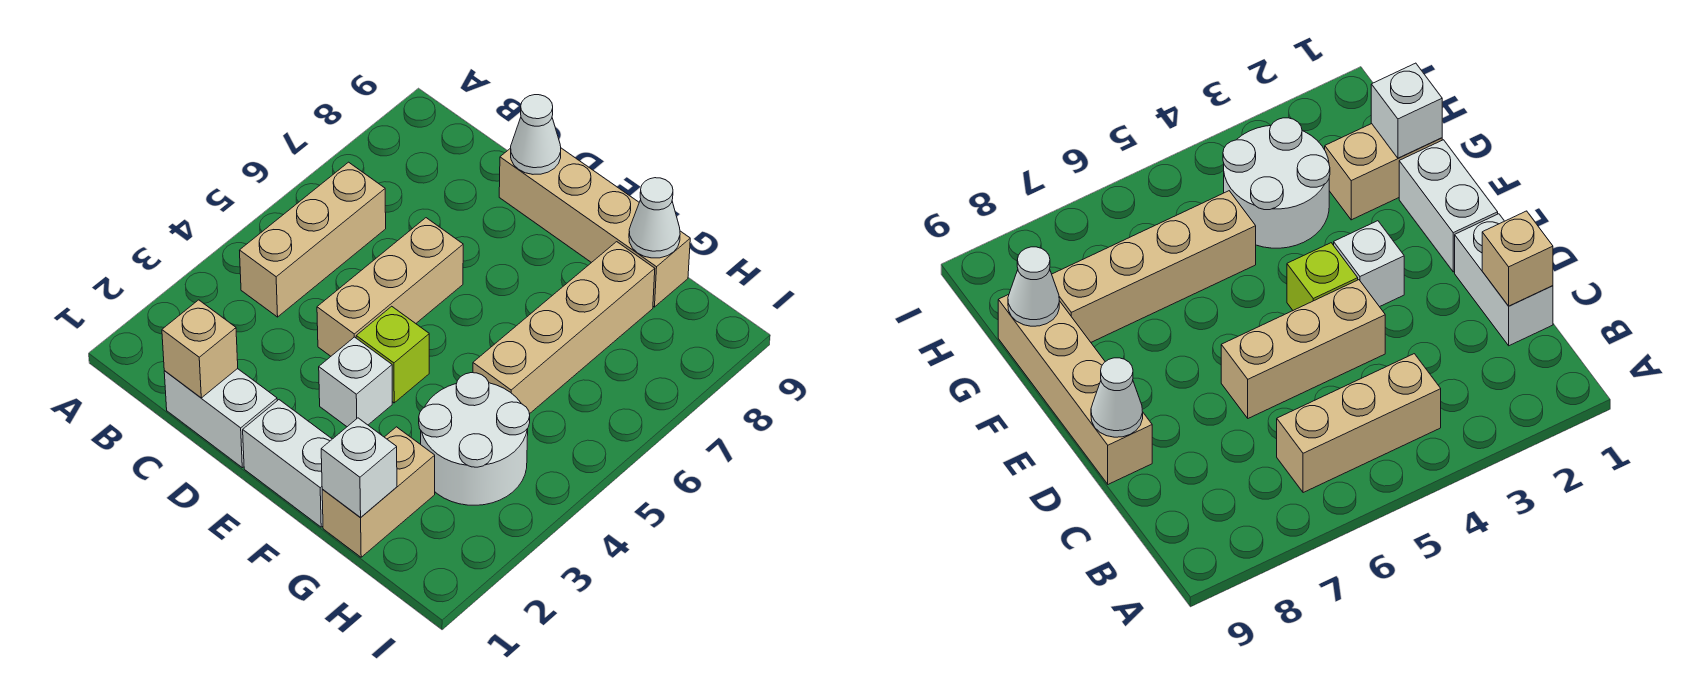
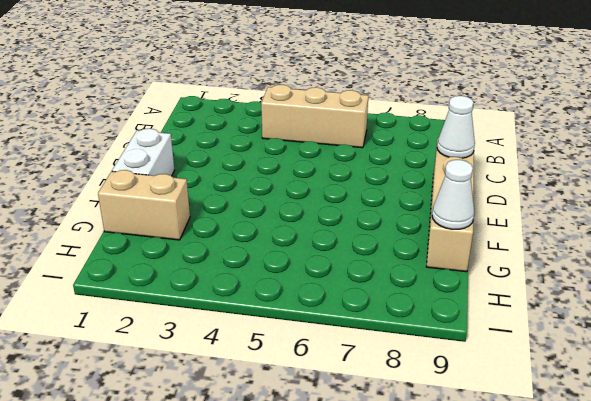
none -> white brick C1:D1 level 1
none -> tan brick D4:D6 level 1
none -> white brick E3 level 1

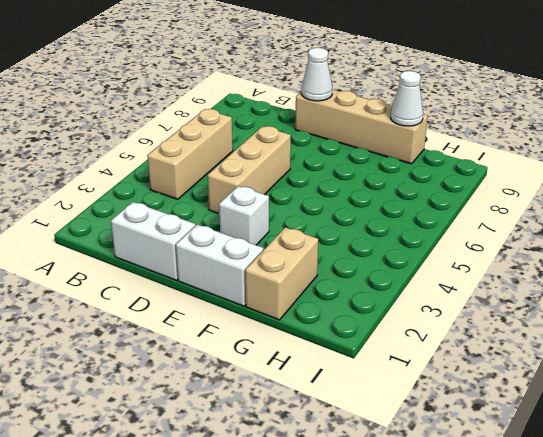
none -> lime brick E4 level 1
none -> white round brick G3:H4 level 1
none -> tan brick G5:G8 level 1

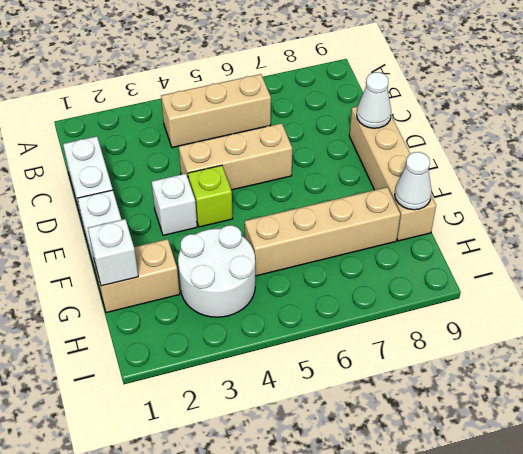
none -> tan brick C1 level 2

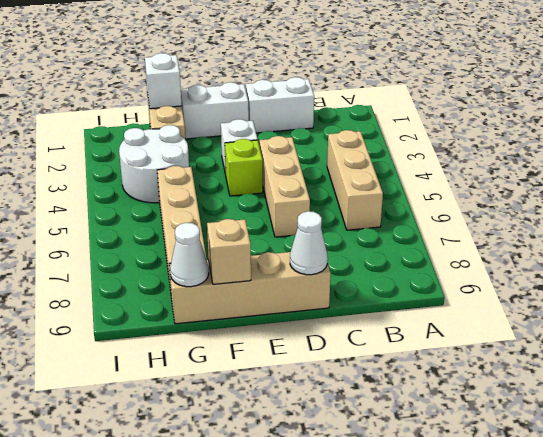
tan brick F9 level 2 -> tan brick C1 level 2

